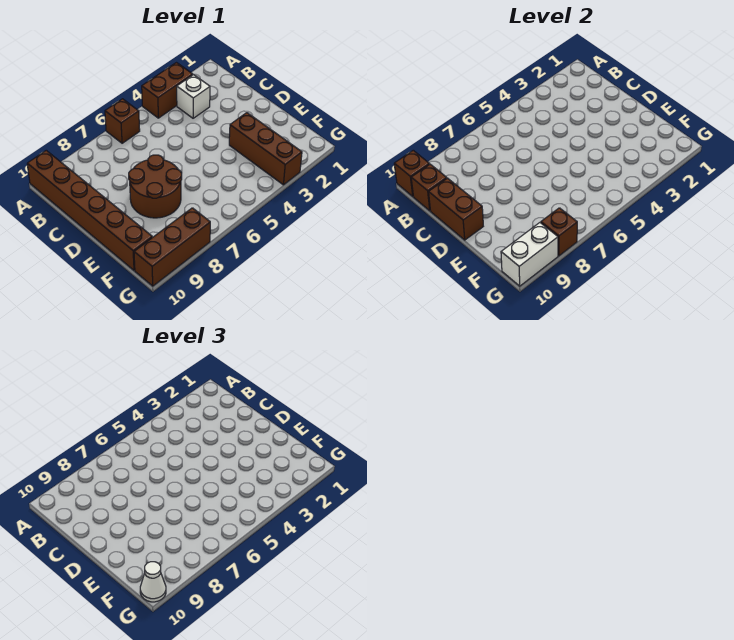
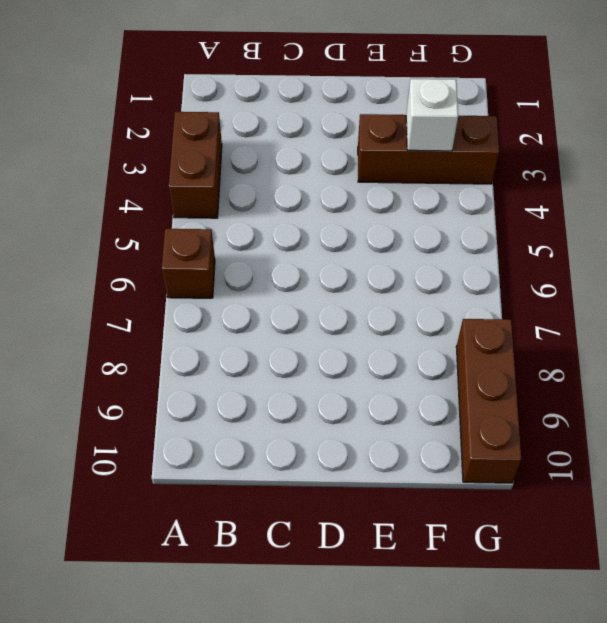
white brick F3 level 2 -> white brick B3 level 1
none -> brown brick A10:F10 level 1
none -> brown round brick D7:E8 level 1
none -> brown brick A10 level 2

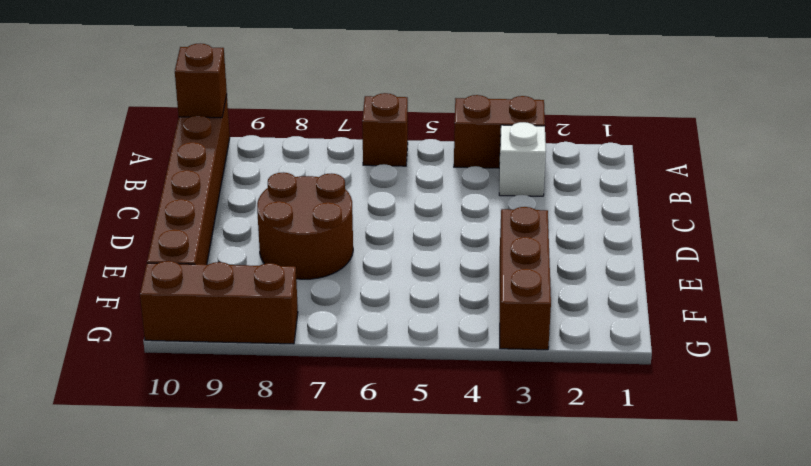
none -> brown brick B10 level 2
none -> brown brick C10:D10 level 2
none -> brown brick G8 level 2

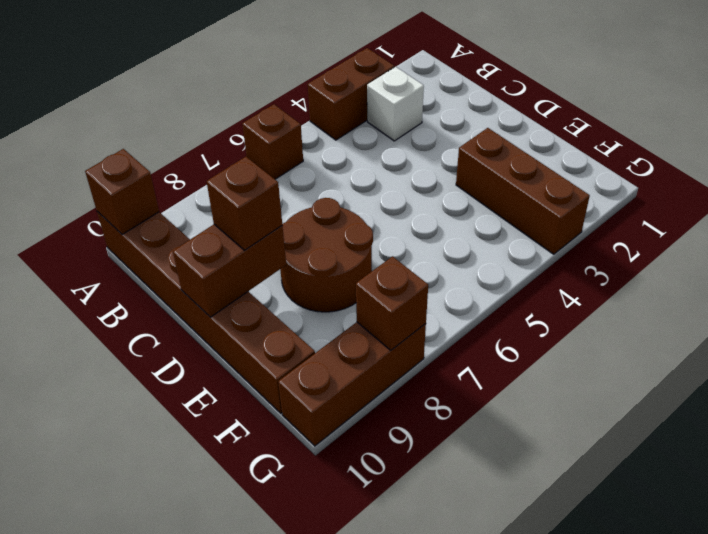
brown brick D9:D10 level 2 -> brown brick C10:D10 level 2
brown brick D9 level 3 -> brown brick B10 level 2
none -> white brick G9:G10 level 2
none -> white cone G10 level 3

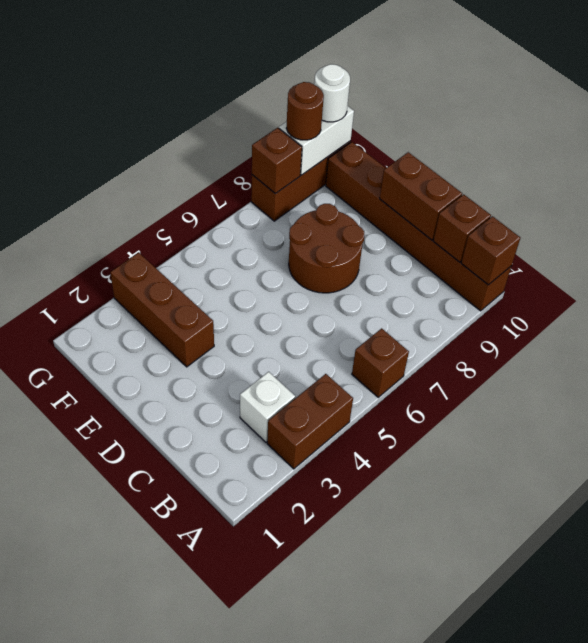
brown round brick G9 level 3 -> none
white round brick G10 level 3 -> white cone G10 level 3

